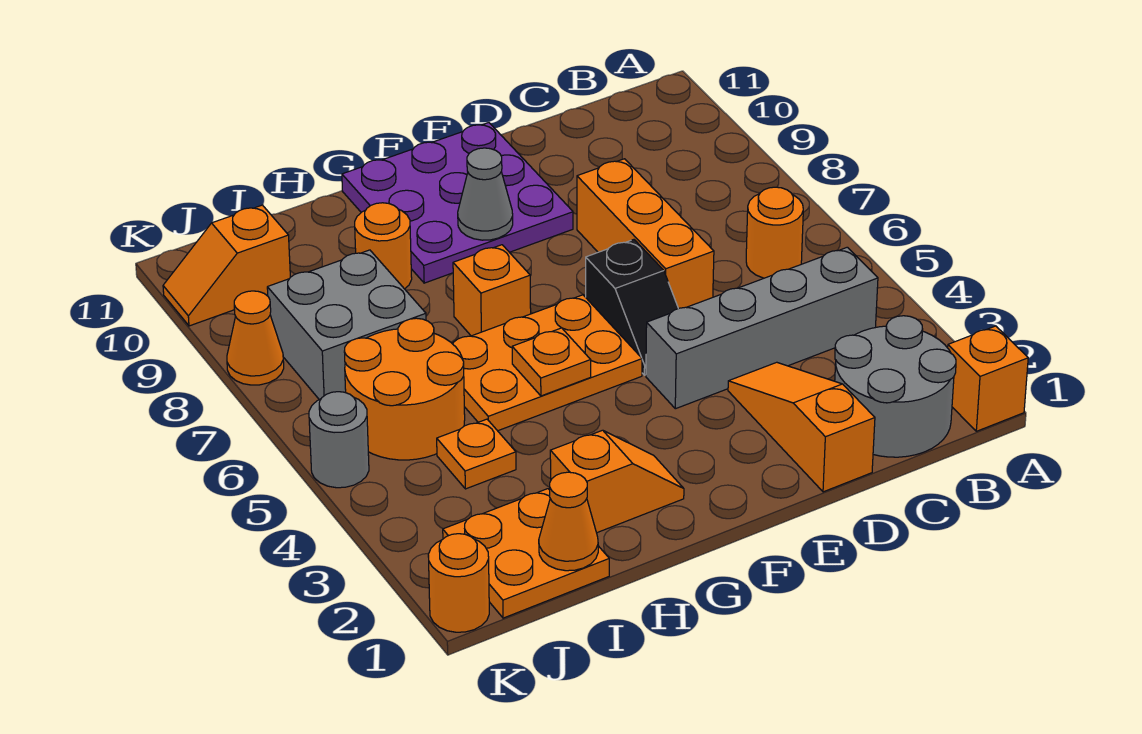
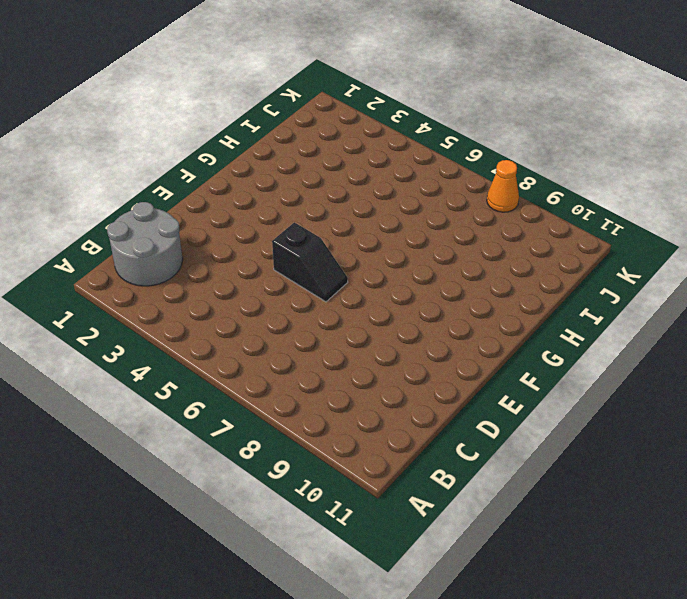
black slope E5:E6 level 1 top 5 -> black slope E5:E6 level 1 top 6
none -> orange brick A1 level 1
none -> grey brick B4:E4 level 1
none -> orange round brick B6 level 1

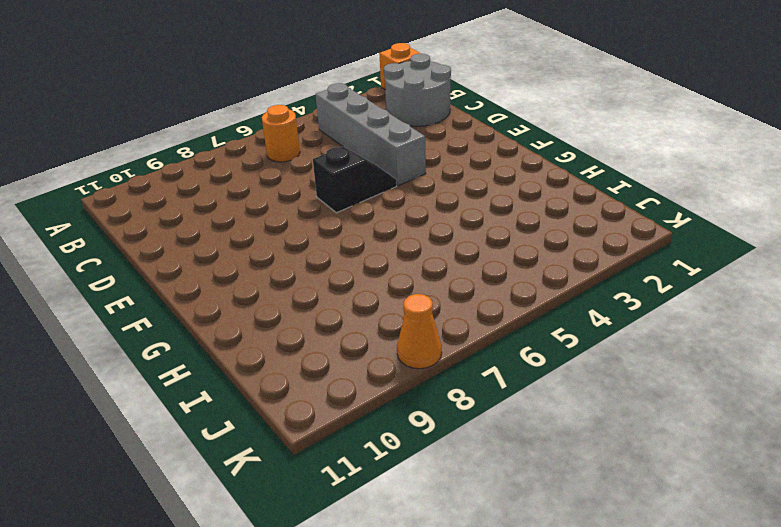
none -> orange slope D1:D3 level 1 top 1
none -> orange brick D6:D8 level 1
none -> purple plate E9:G11 level 1

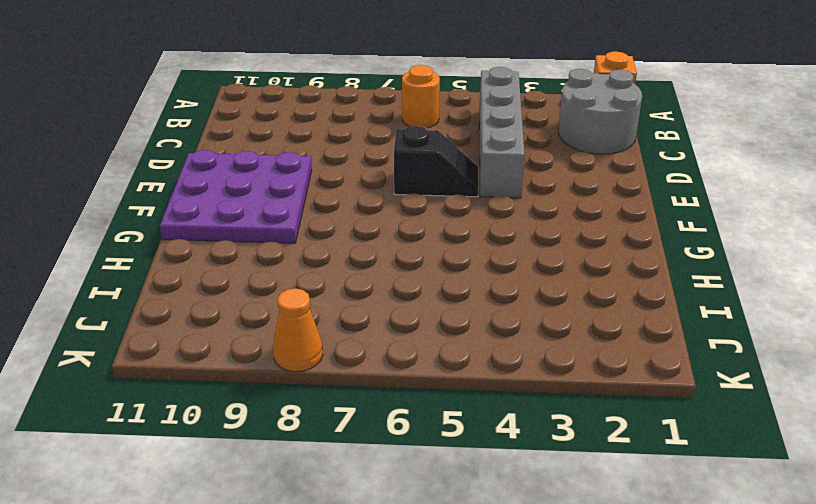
none -> orange slope D1:D3 level 1 top 1
none -> orange brick D6:D8 level 1
none -> orange plate F5:H6 level 1

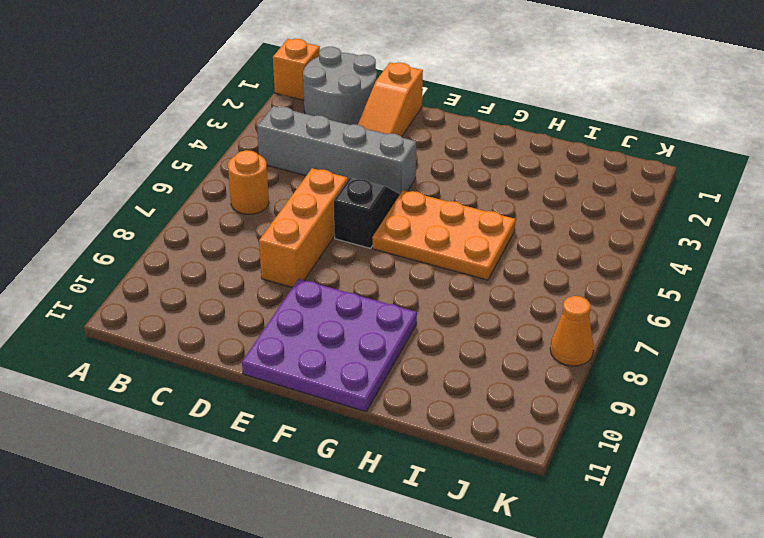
none -> orange slope G2:H2 level 1 top H
none -> orange brick G7 level 1
none -> orange round brick H9 level 1

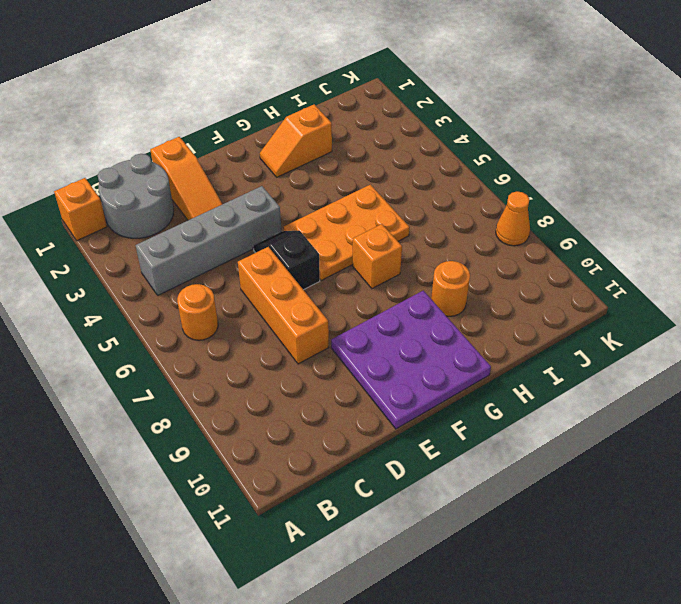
none -> orange plate I1:J2 level 1
none -> orange plate I4 level 1
none -> orange round brick I5:J6 level 1

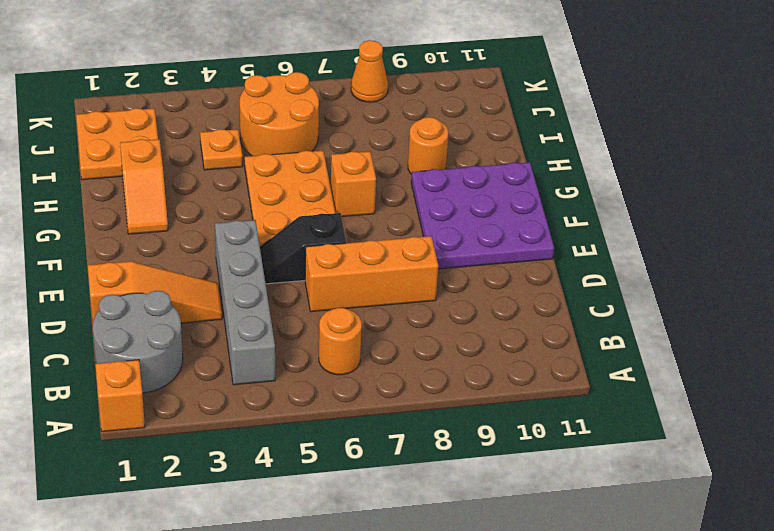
none -> grey brick I7:J8 level 1
none -> orange slope J10:K10 level 1 top J
none -> orange round brick K1 level 1

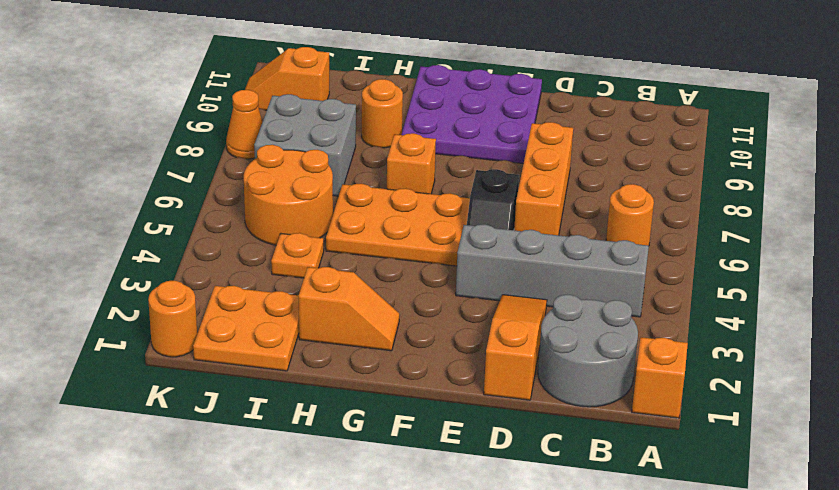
none -> grey round brick K5 level 1
none -> grey cone F9 level 2
none -> orange plate G5 level 2

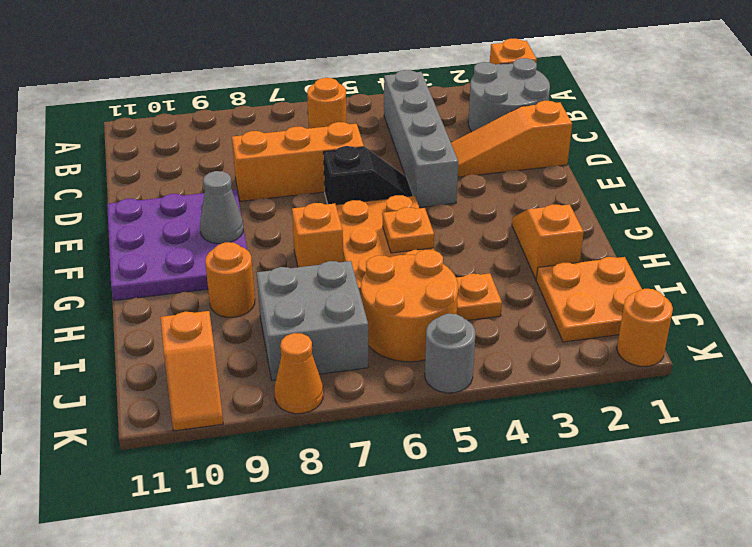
none -> orange cone I1 level 2

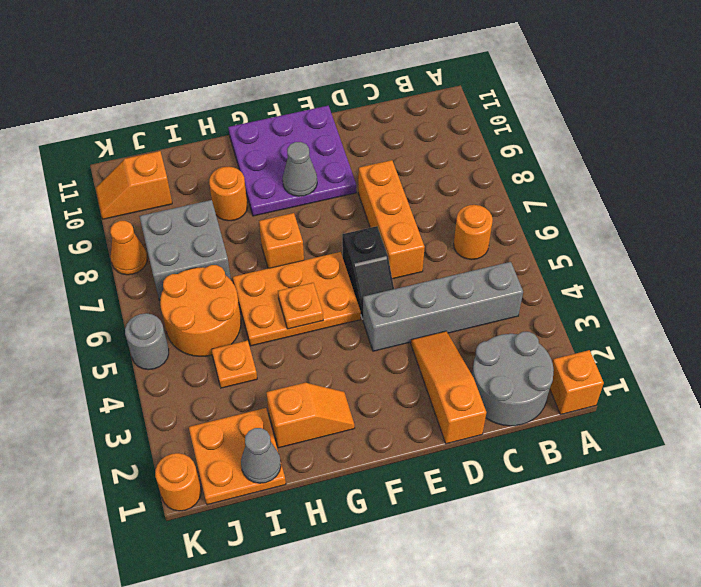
grey cone I1 level 2 -> orange cone I1 level 2

